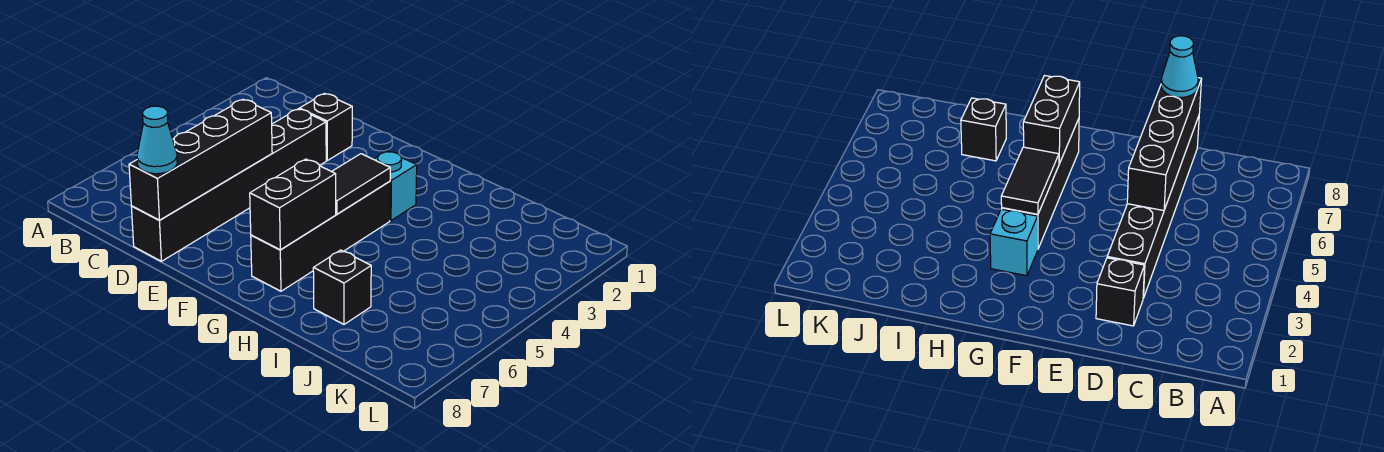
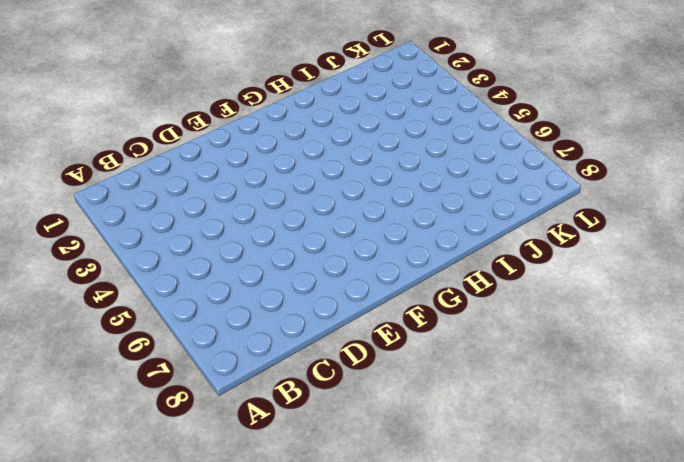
none -> black brick D2 level 1
none -> black brick D3:D8 level 1

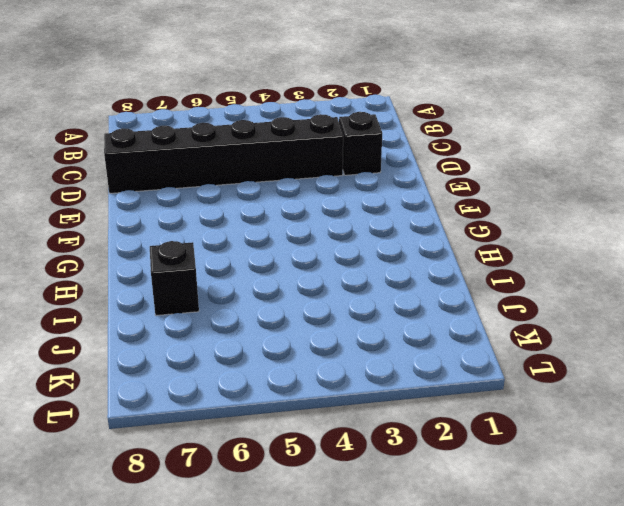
none -> cyan brick G3 level 1
none -> black brick G4:G7 level 1

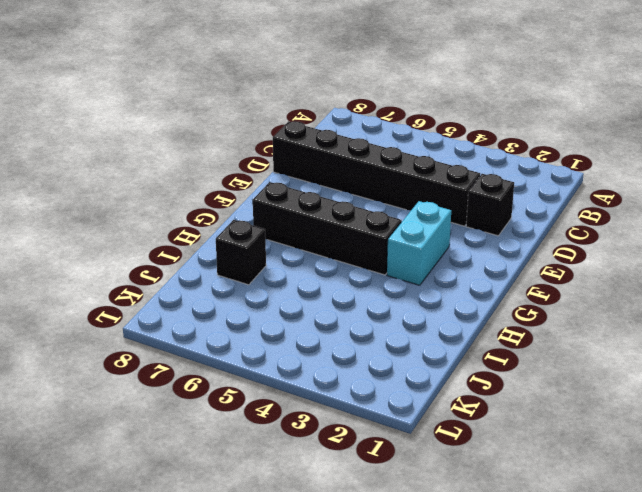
cyan brick F3:G3 level 1 -> cyan brick G3 level 1
none -> black brick D5:D8 level 2
none -> black tile G4:G5 level 2

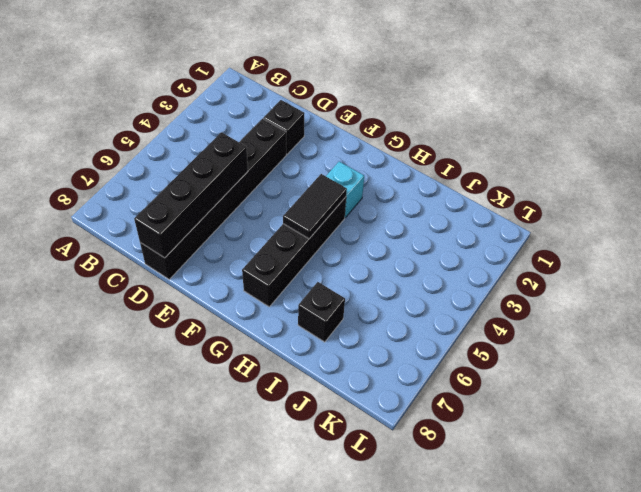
none -> black brick G6:G7 level 2
none -> cyan cone D8 level 3

